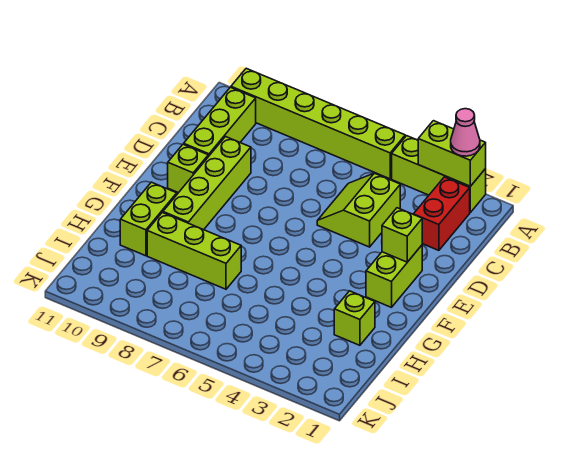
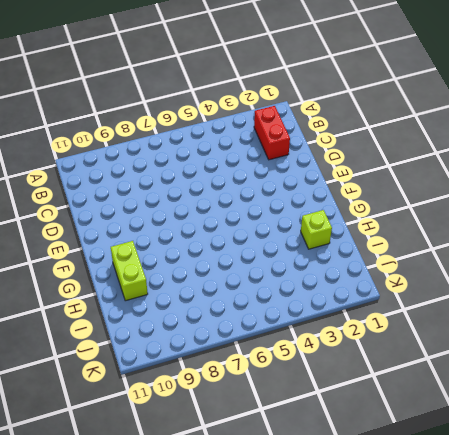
none -> lime brick A2:A4 level 1
none -> lime brick A5:A10 level 1
none -> lime brick B10:D10 level 1

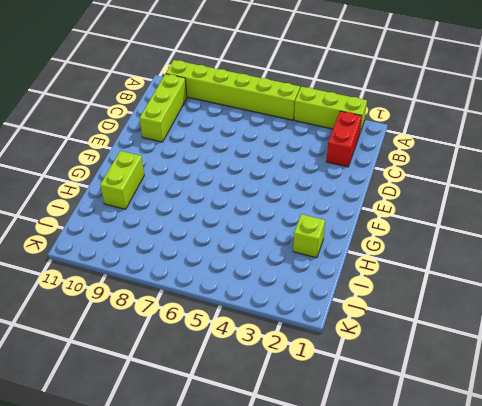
none -> lime slope C4:D5 level 1 top 4
none -> lime brick D9:G9 level 1
none -> lime brick E2:F2 level 1

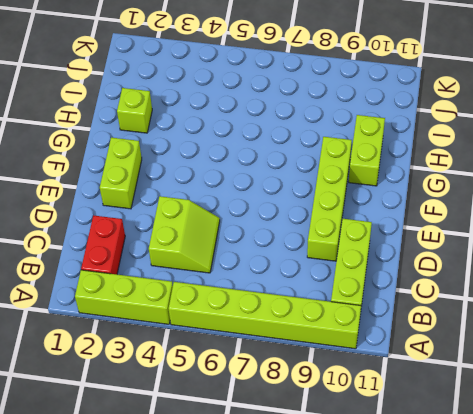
none -> lime brick E10 level 1
none -> lime brick H7:H9 level 1
none -> lime brick A2:A3 level 2

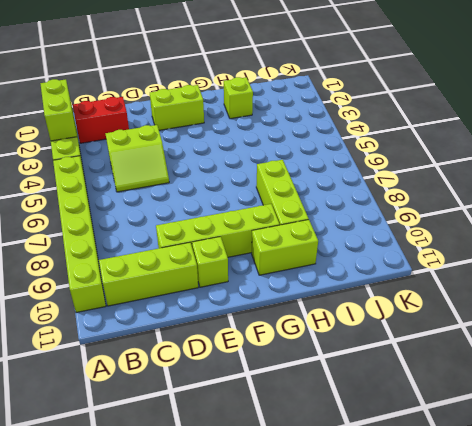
none -> lime brick E2 level 2
none -> pink cone A2 level 3

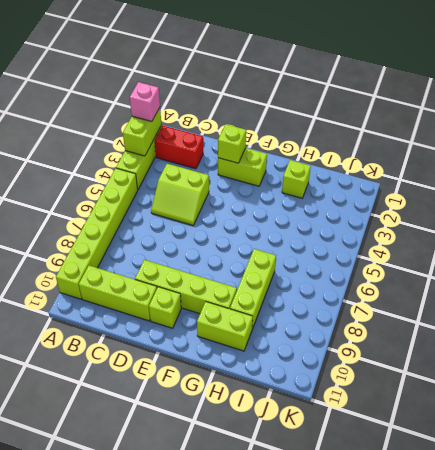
pink brick A2 level 3 -> pink cone A2 level 3

